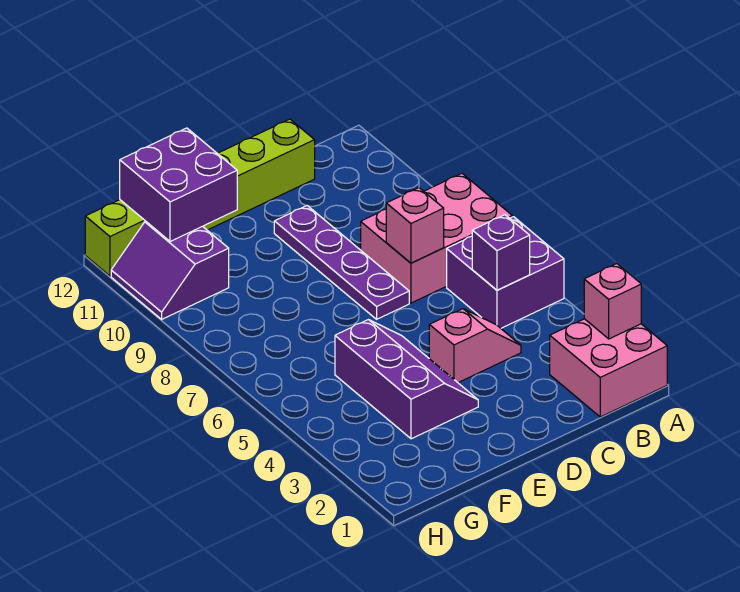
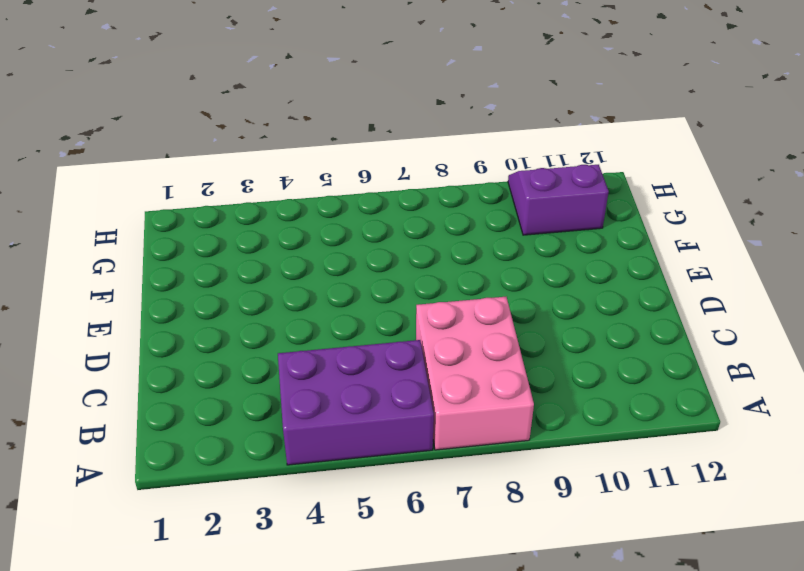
purple brick A4:B6 level 1 -> purple brick A5:B6 level 1
none -> pink brick A1:B2 level 1
none -> pink slope C4:D4 level 1 top D
none -> lime brick C12:H12 level 1

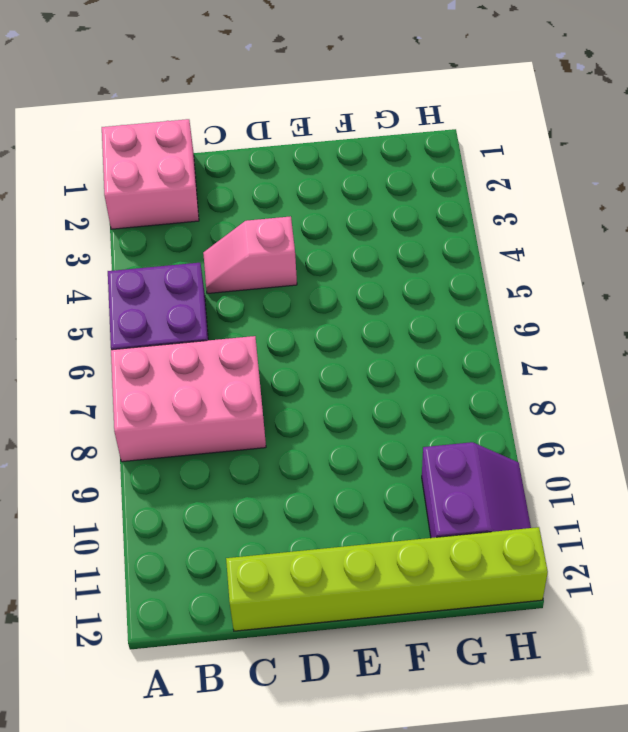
none -> purple plate D7:D10 level 1
none -> purple slope E3:F5 level 1 top F
none -> pink brick A2 level 2

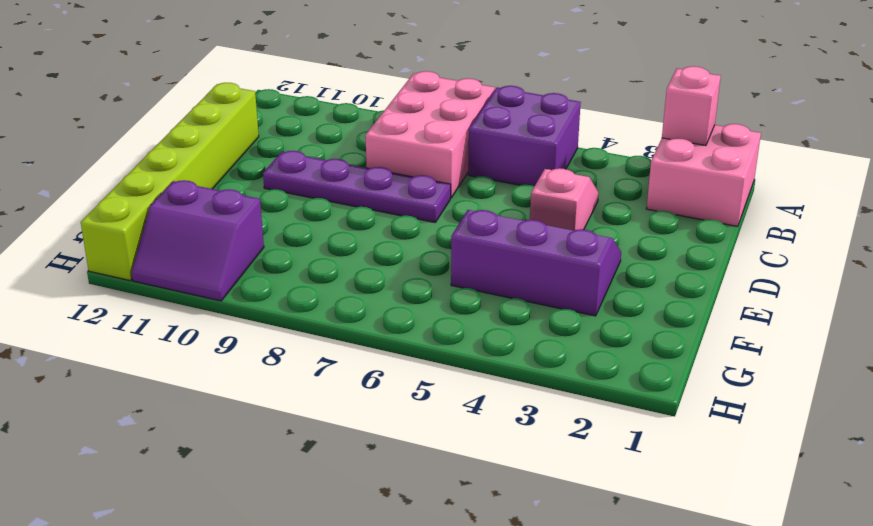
none -> purple brick B5 level 2
none -> pink brick C7 level 2
none -> purple brick F11:G12 level 2

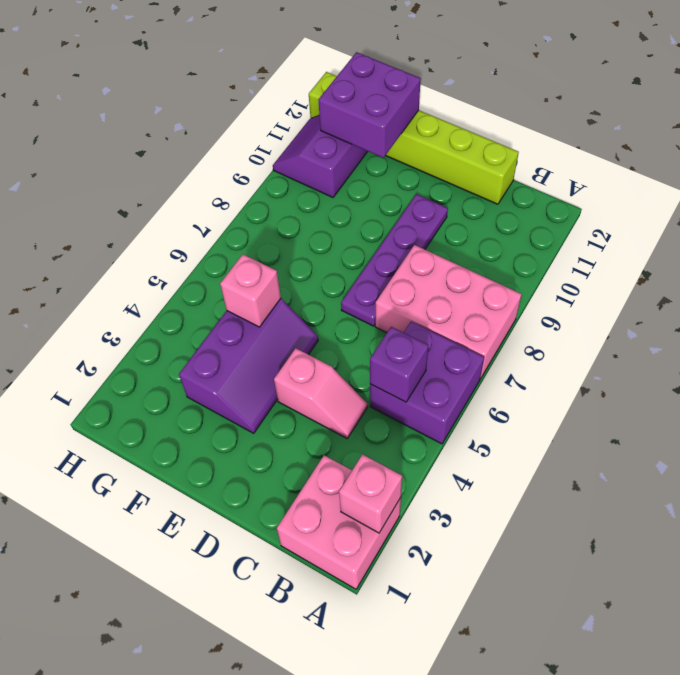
pink brick F5 level 2 -> pink brick C7 level 2

